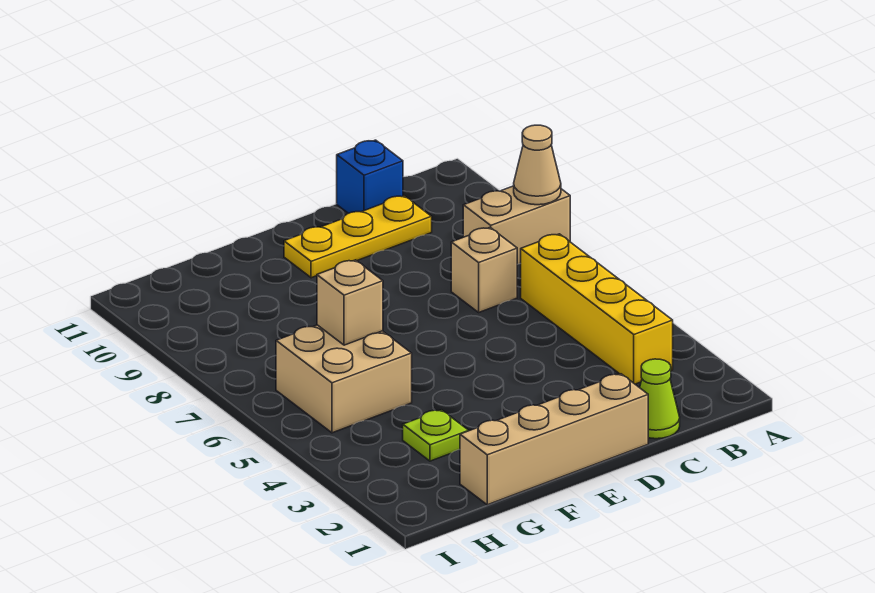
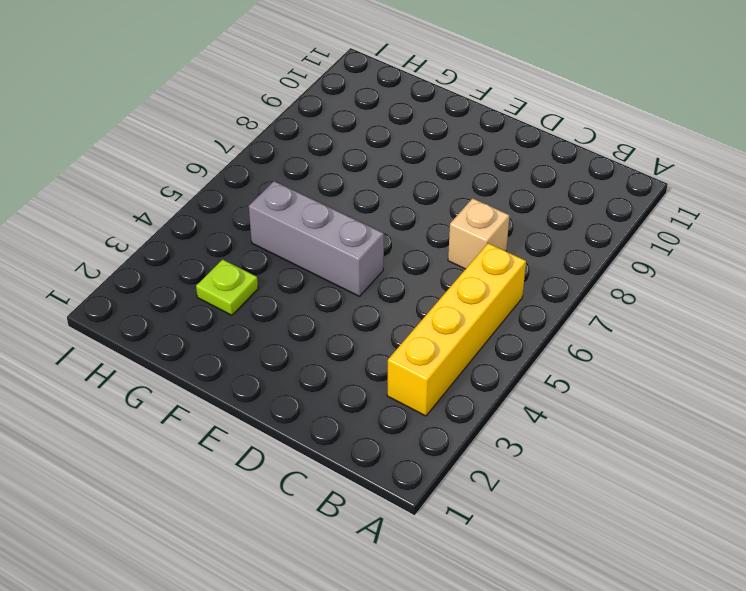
grey brick E5:G5 level 1 -> tan brick G5:H6 level 1
none -> tan brick A8:B8 level 1
none -> lime cone C1 level 1

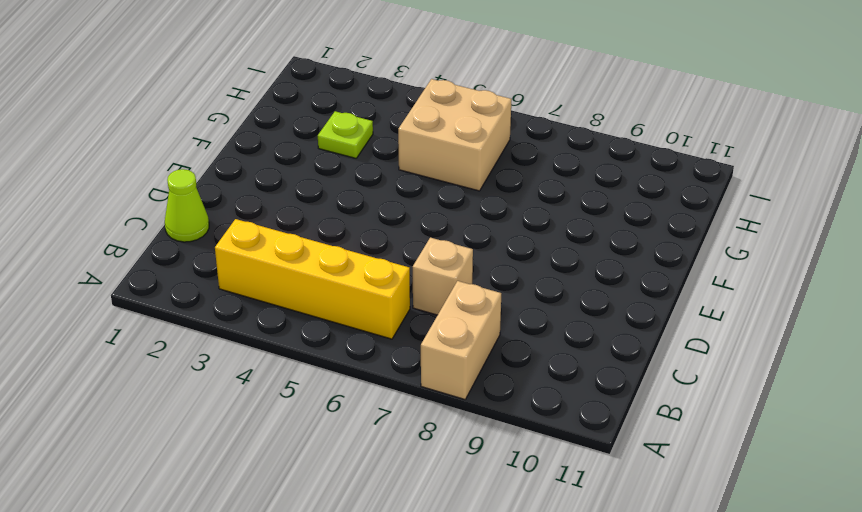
none -> yellow plate C10:E10 level 1
none -> blue brick C11 level 1

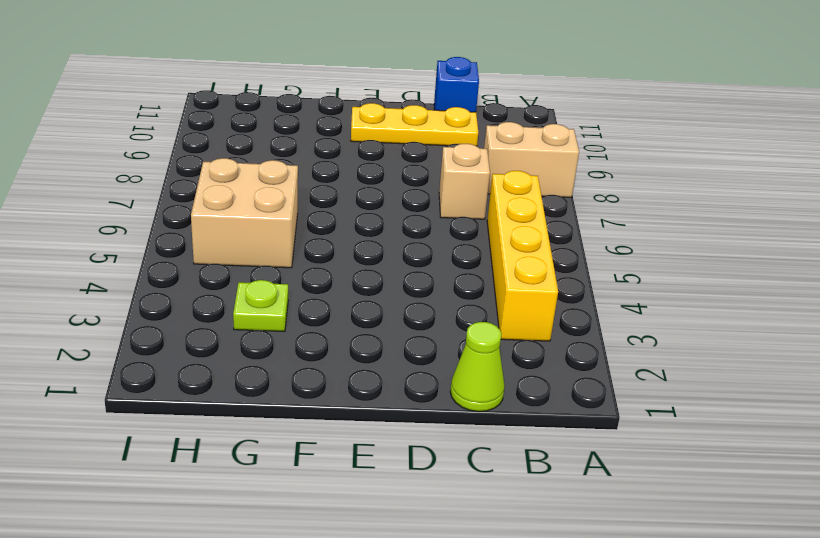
none -> tan brick D1:G1 level 1
none -> tan cone A8 level 2

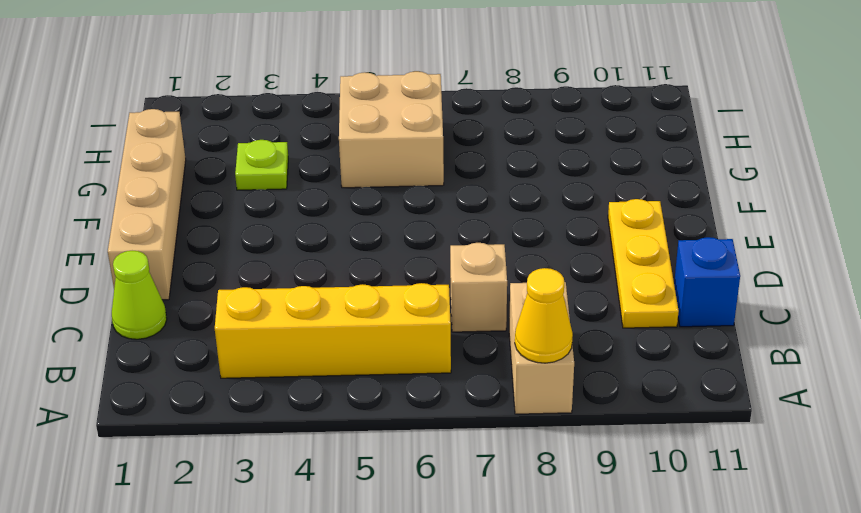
yellow cone A8 level 2 -> tan cone A8 level 2
none -> tan brick G6 level 2

